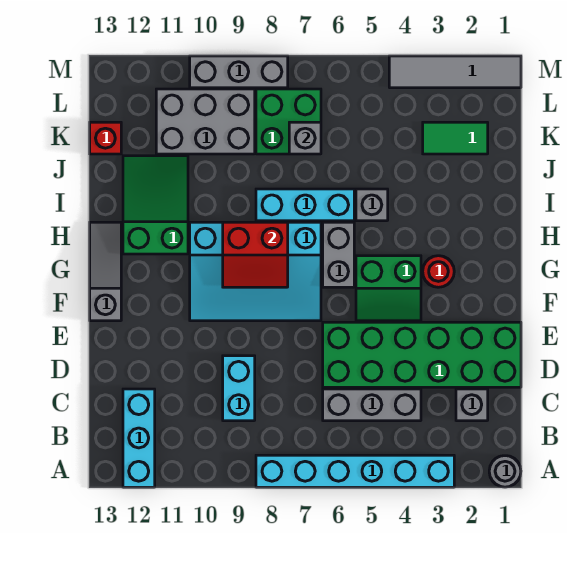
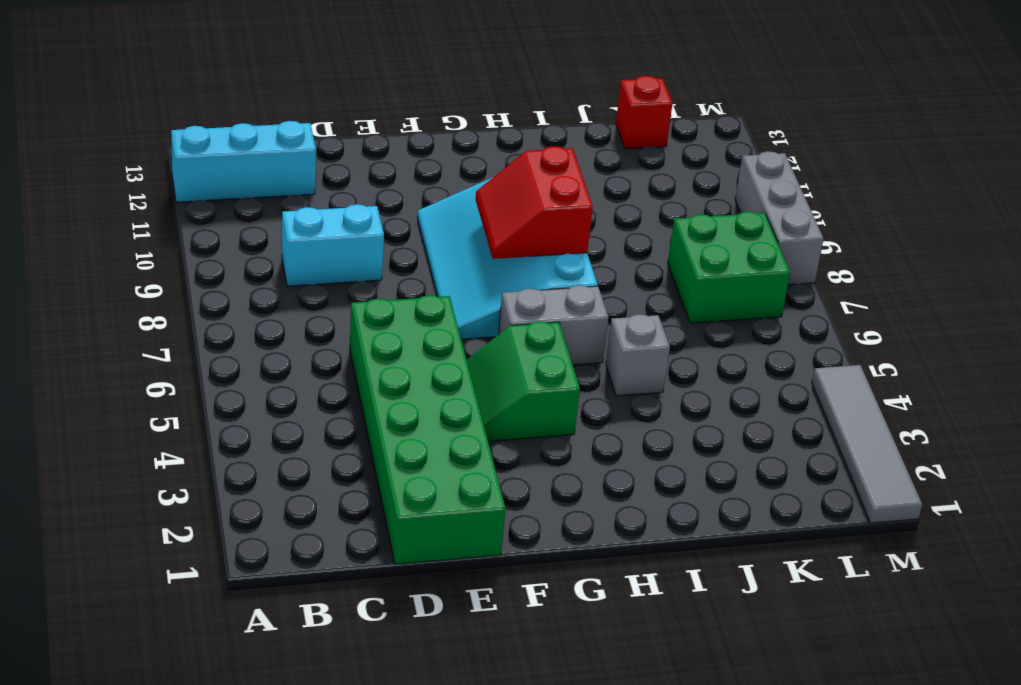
none -> grey round brick A1 level 1
none -> cyan brick A3:A8 level 1
none -> grey brick C2 level 1

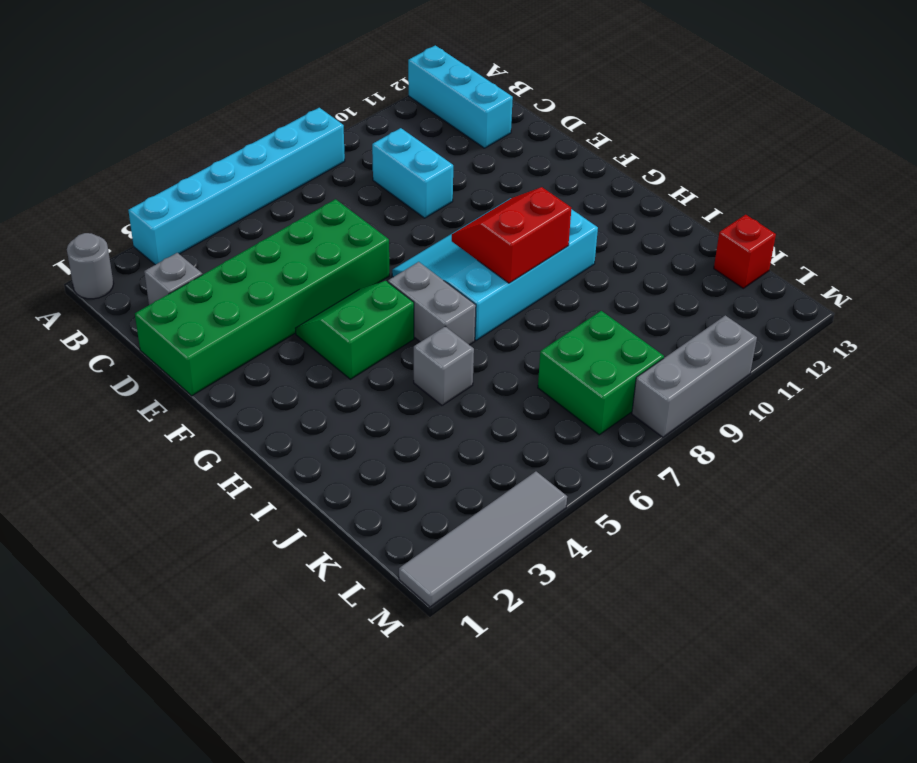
none -> grey brick C4:C6 level 1
none -> grey slope F13:H13 level 1 top F
none -> red round brick G3 level 1

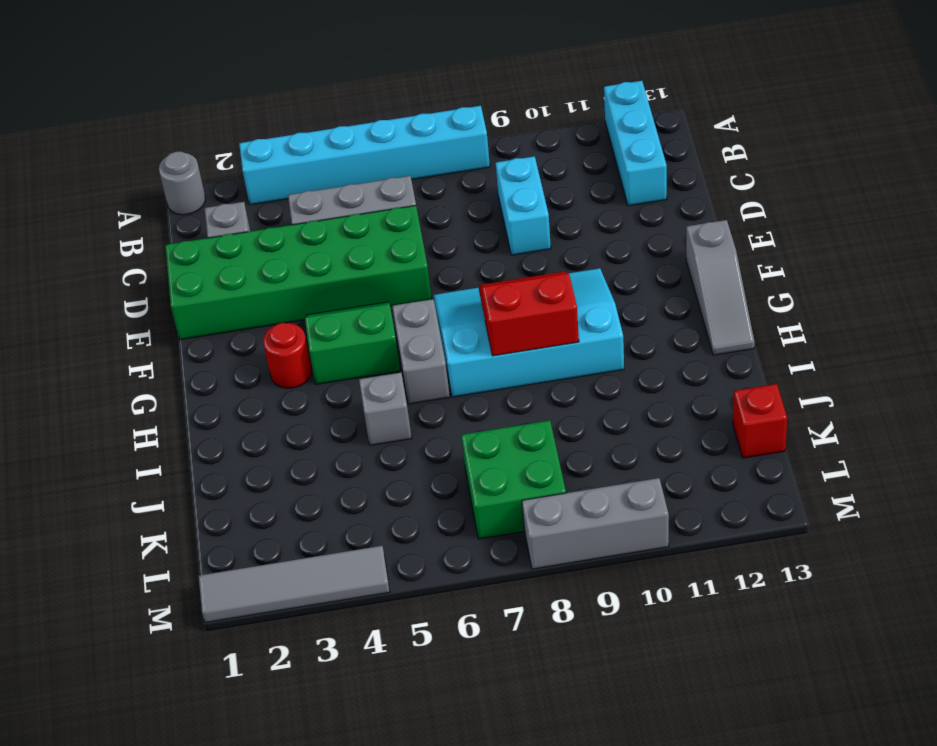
none -> green slope H11:J12 level 1 top H
none -> cyan brick I6:I8 level 1
none -> green tile K2:K3 level 1

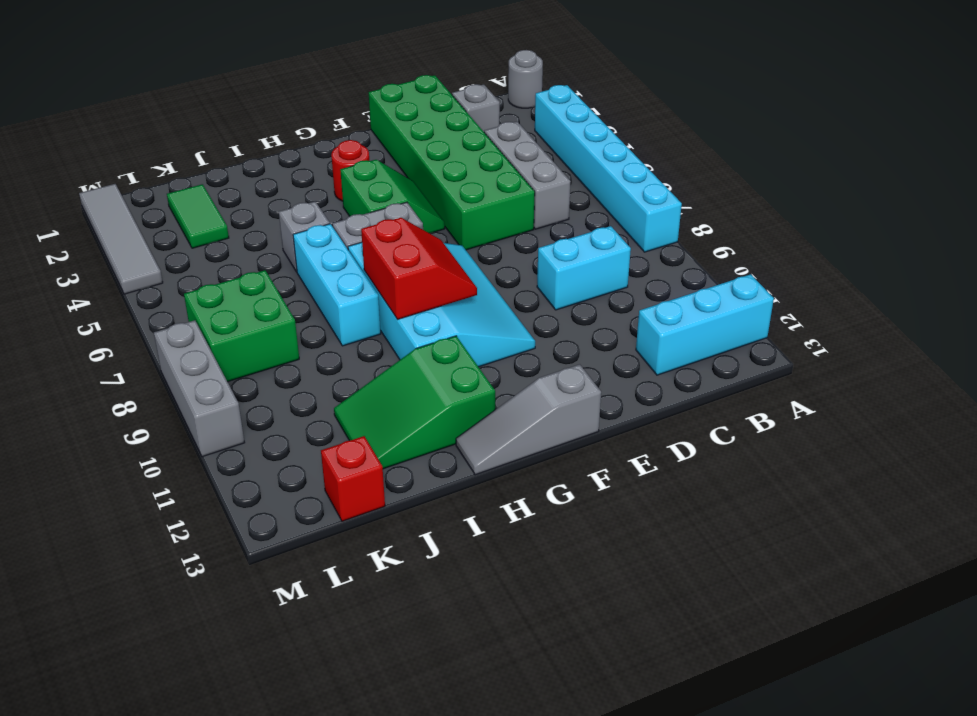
none -> grey brick K9:L11 level 1
none -> grey brick K7 level 2

